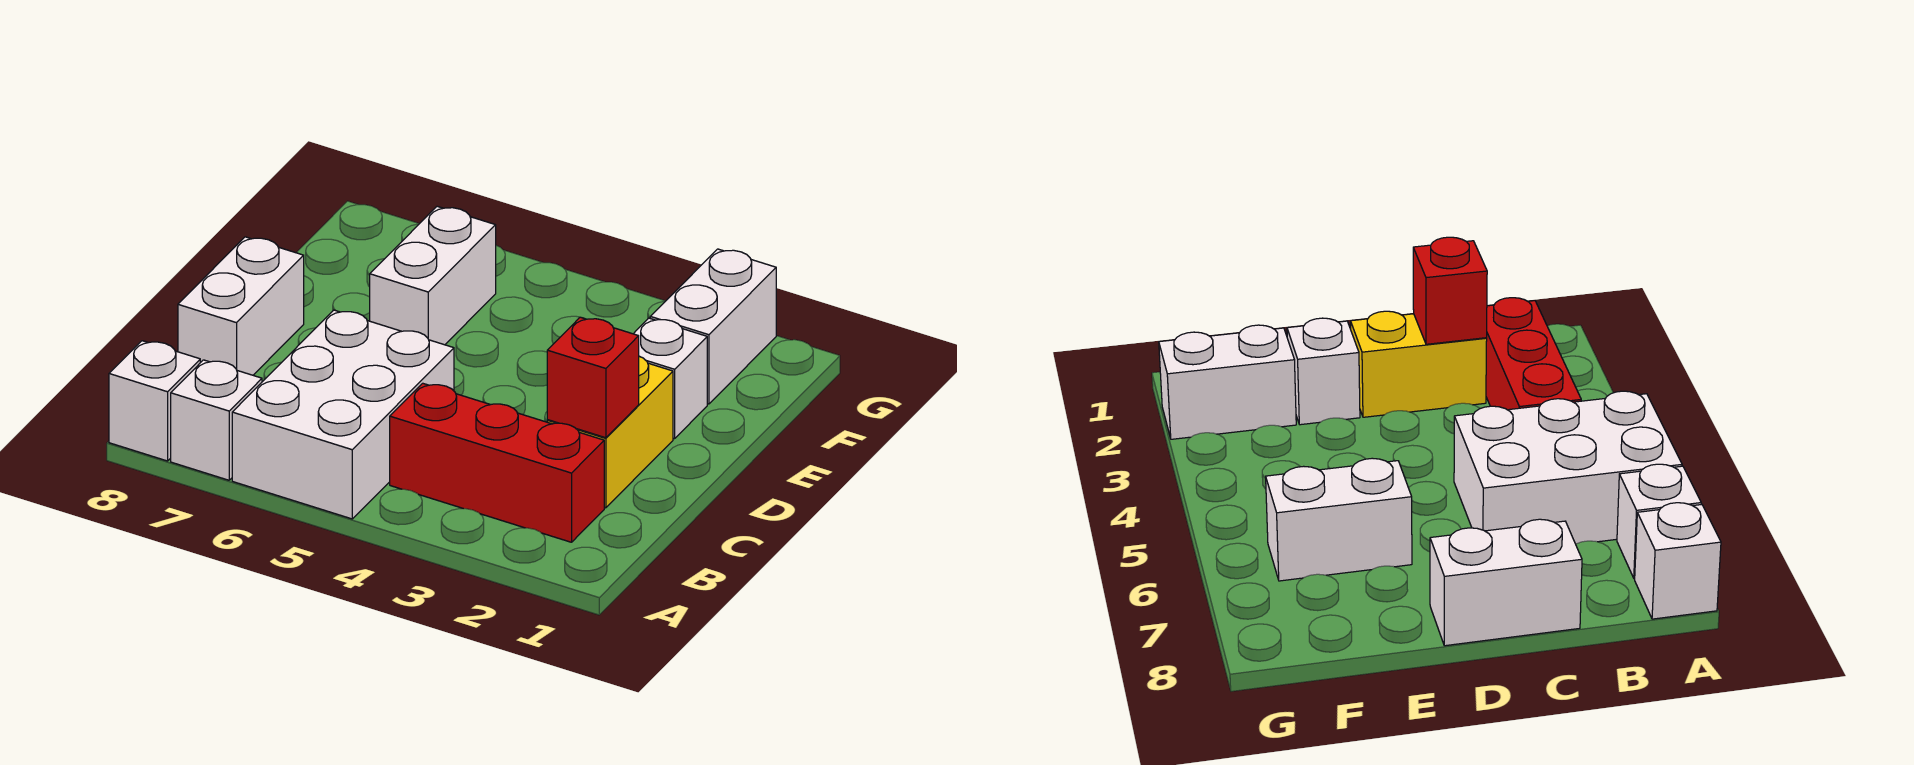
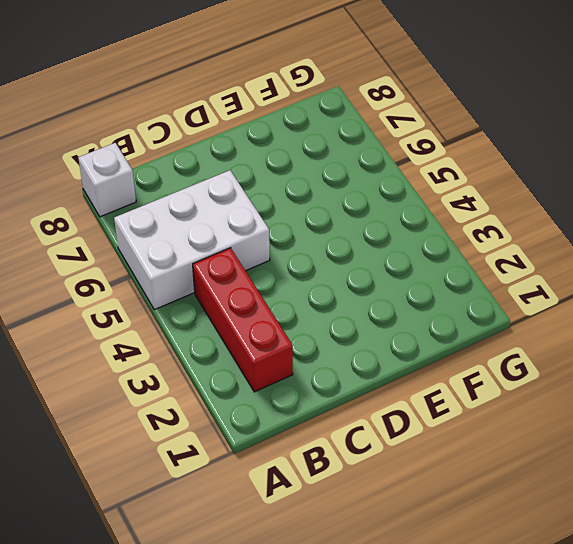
none -> white brick A7 level 1
none -> yellow brick C2:D2 level 1

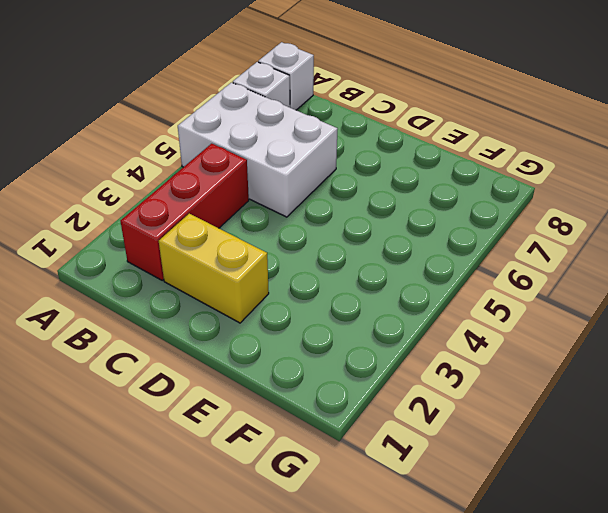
none -> white brick C8:D8 level 1
none -> white brick E2 level 1

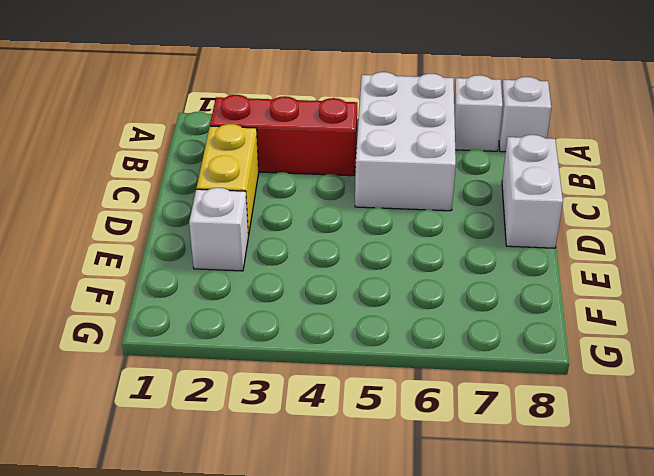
none -> white brick E6:F6 level 1
none -> white brick F2:G2 level 1

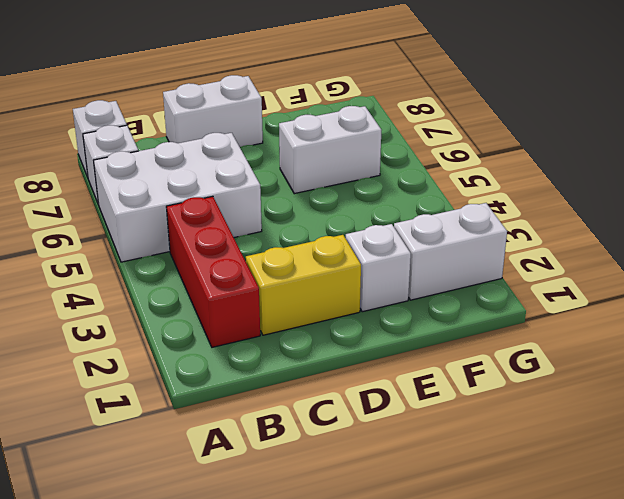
none -> red brick C2 level 2

